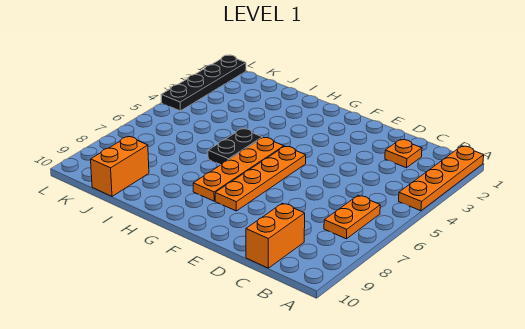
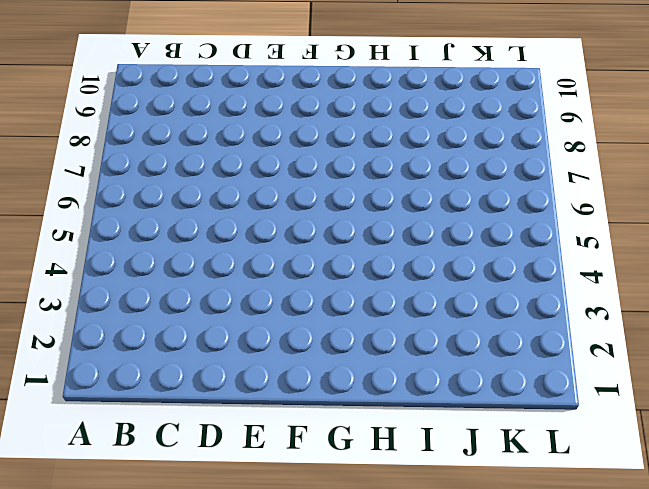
none -> orange plate A1:A4 level 1
none -> orange plate B6:B7 level 1

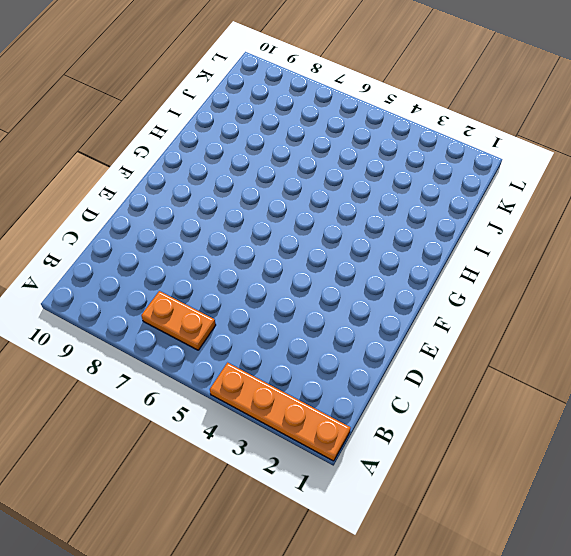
none -> orange plate C2 level 1
none -> orange brick C9:C10 level 1

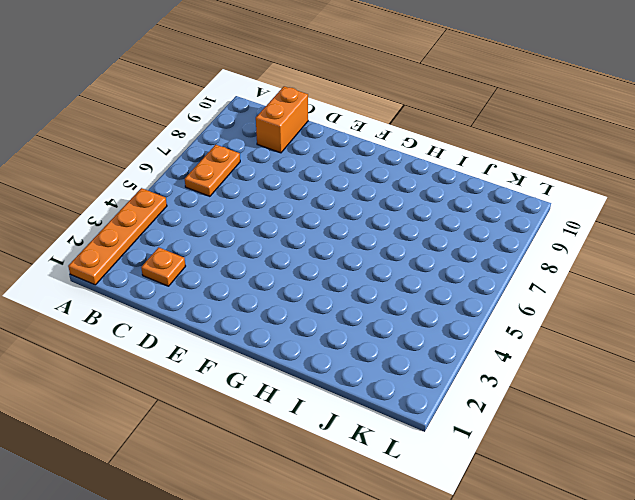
none -> orange plate F5:F8 level 1
none -> orange plate G5:G8 level 1

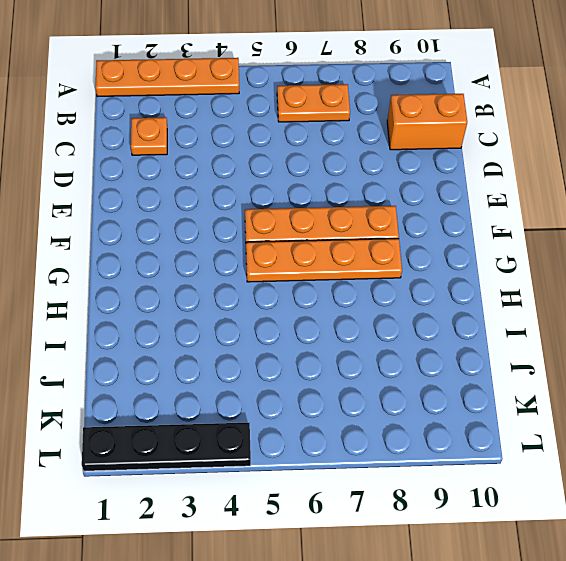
none -> black plate H5:H6 level 1
none -> orange brick J9:J10 level 1

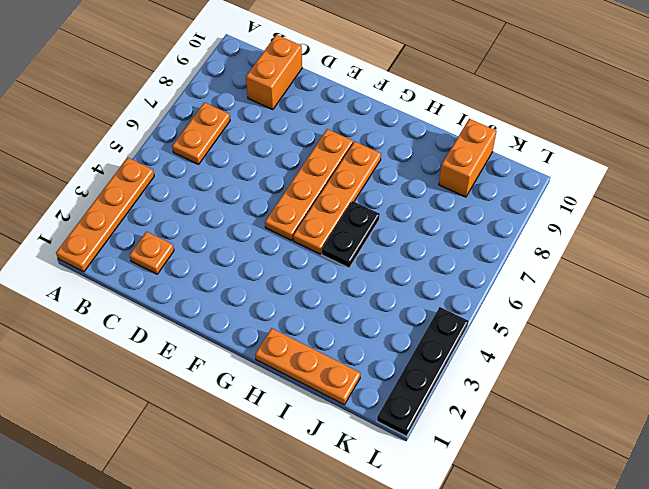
orange plate H1:J1 level 1 -> none

